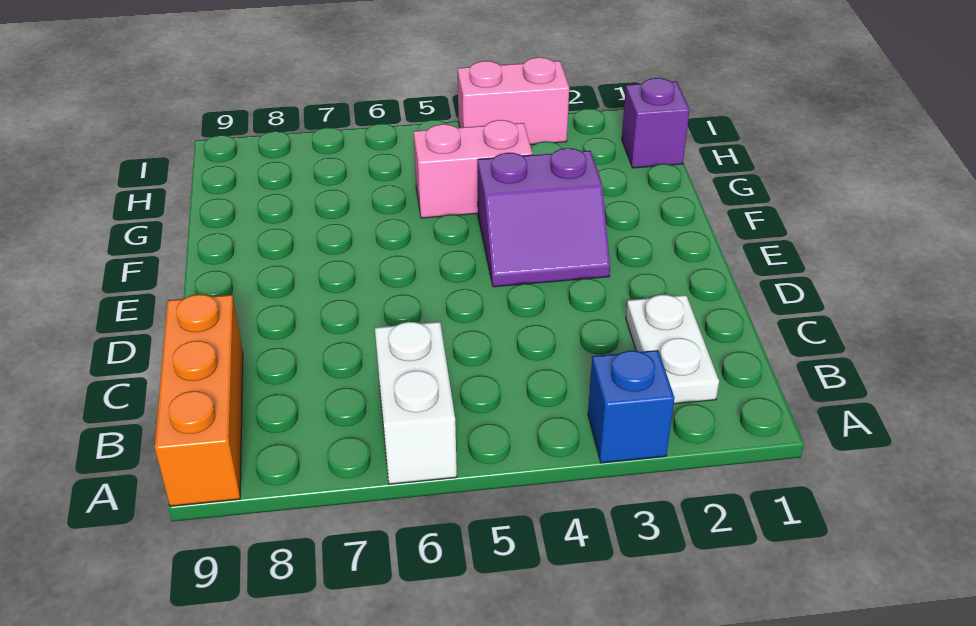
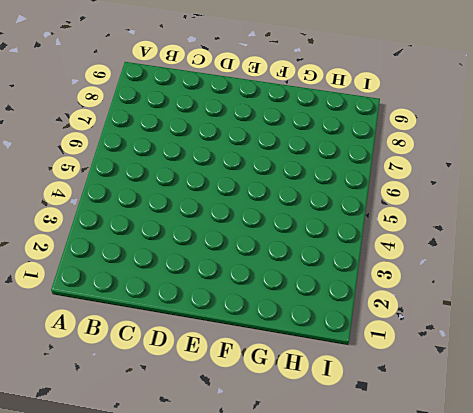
none -> blue brick A3 level 1
none -> white brick A6:B6 level 1

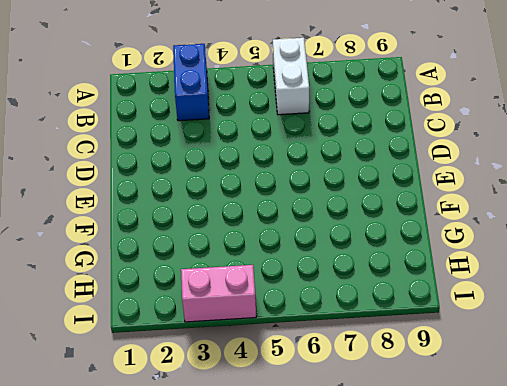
blue brick A3:B3 level 1 -> blue brick A3 level 1
none -> orange brick A9:C9 level 1
none -> white plate B2:C2 level 1

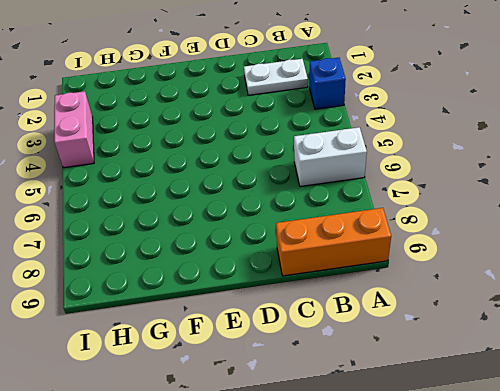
none -> purple slope E3:F4 level 1 top F
none -> pink brick G4:G5 level 1

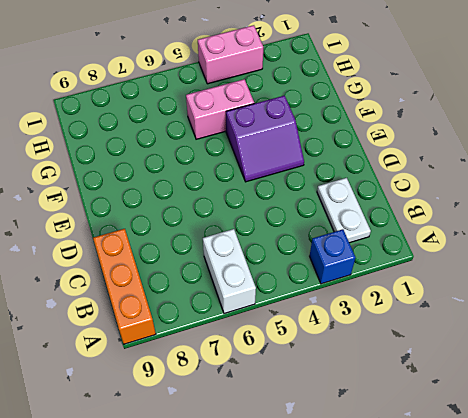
none -> purple brick H1 level 1

